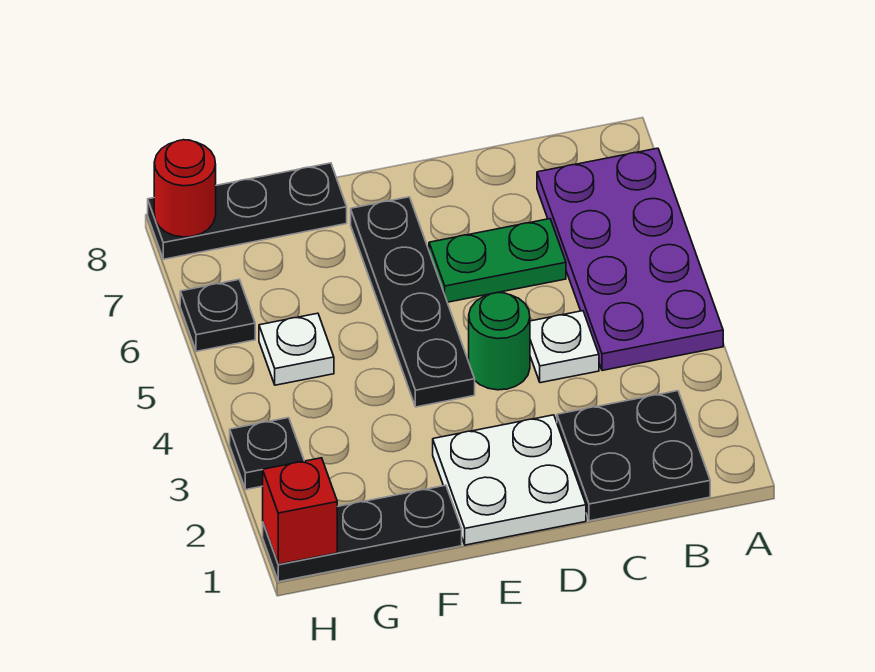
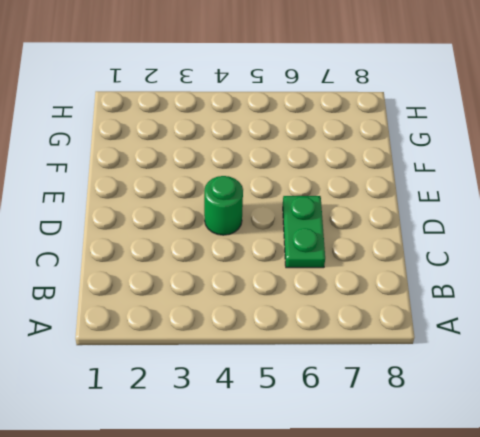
none -> purple plate A4:B7 level 1
none -> black plate B1:C2 level 1
none -> white plate C4 level 1

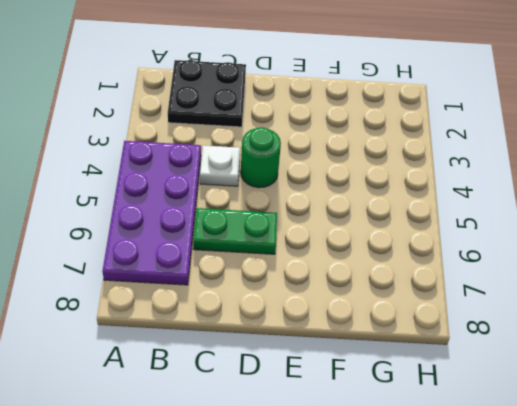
none -> white plate D1:E2 level 1
none -> black plate E4:E7 level 1
none -> black plate F1:H1 level 1

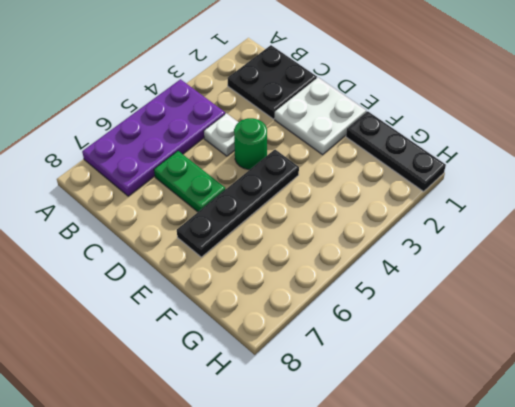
none -> black plate F8:H8 level 1
none -> white plate G5 level 1
none -> black plate H3 level 1

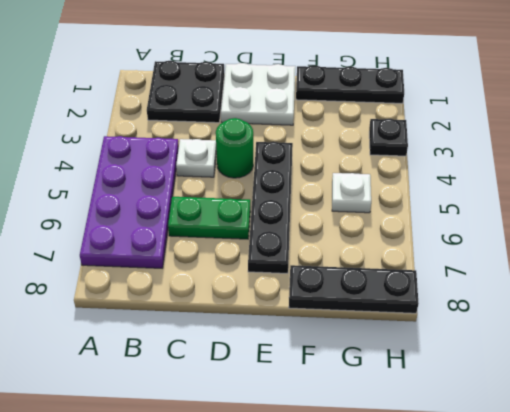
none -> black plate H6 level 1
none -> red brick H1 level 2
none -> red round brick H8 level 2

